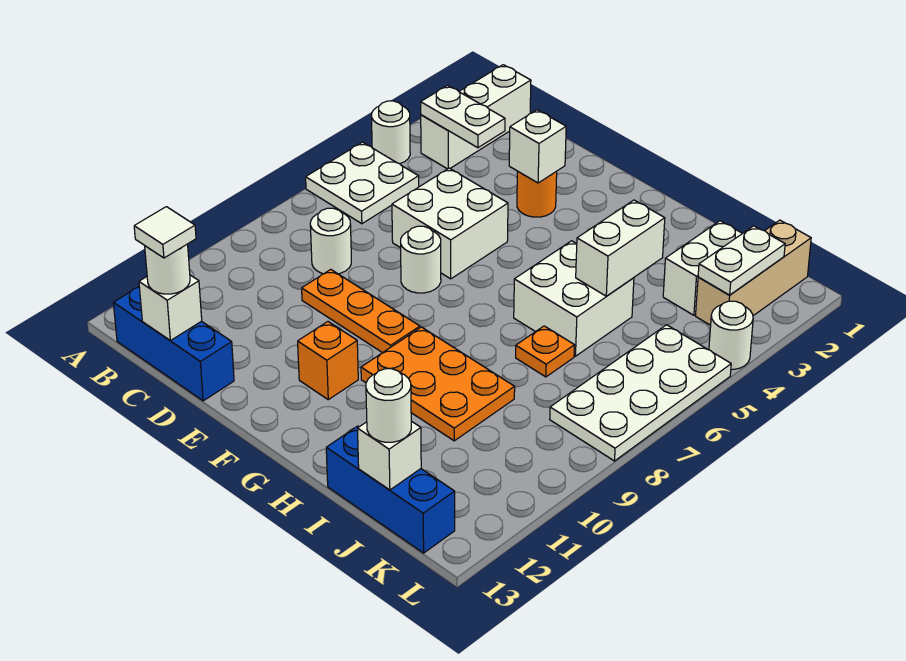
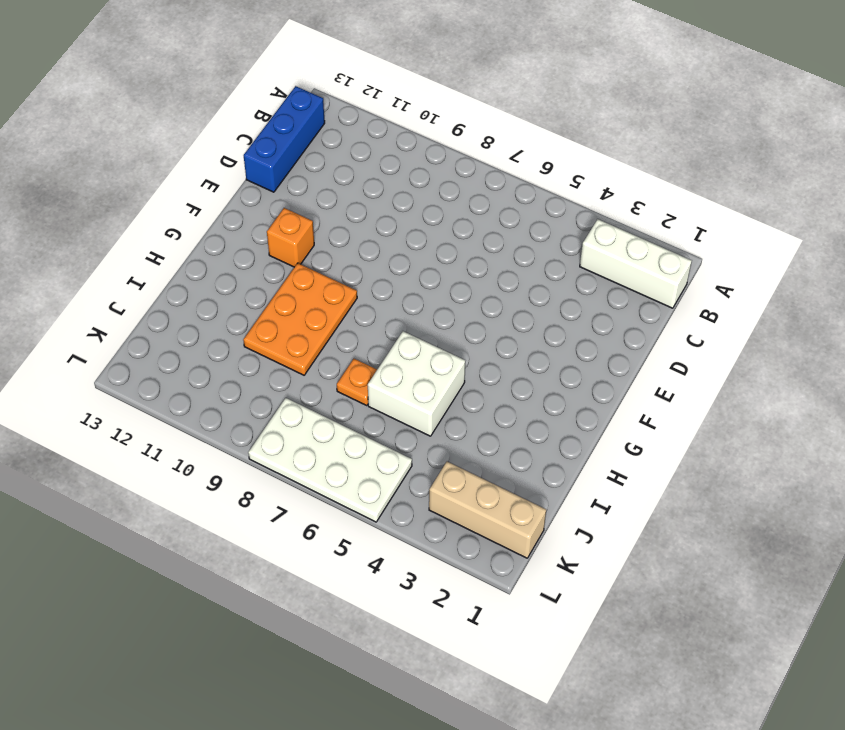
none -> white round brick A4 level 1
none -> white plate A5:B6 level 1
none -> white round brick C8 level 1

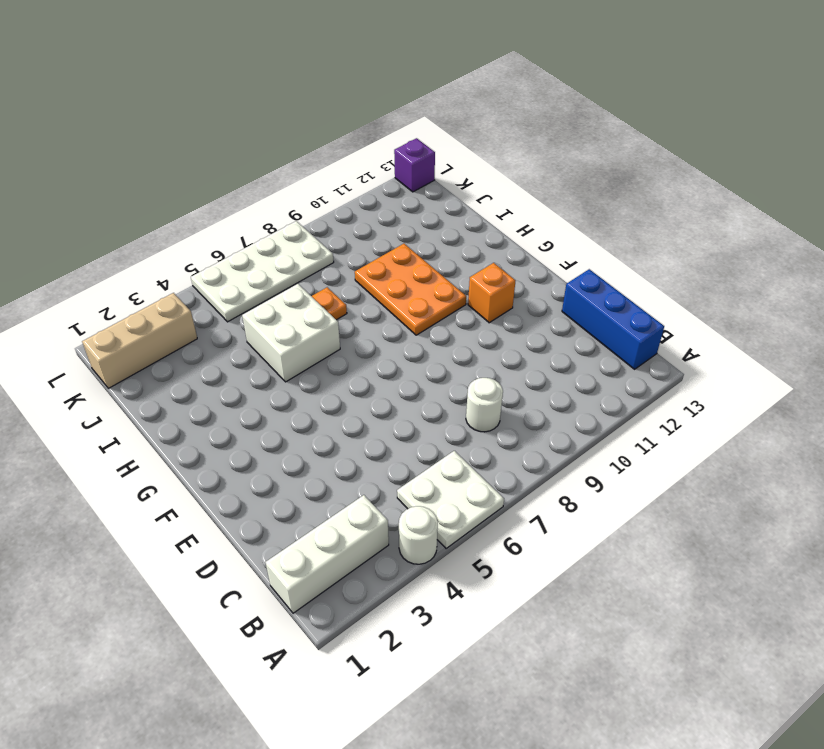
purple brick L13 level 1 -> none
none -> white brick D5:E6 level 1
none -> orange plate D9:F9 level 1
none -> orange round brick E3 level 1

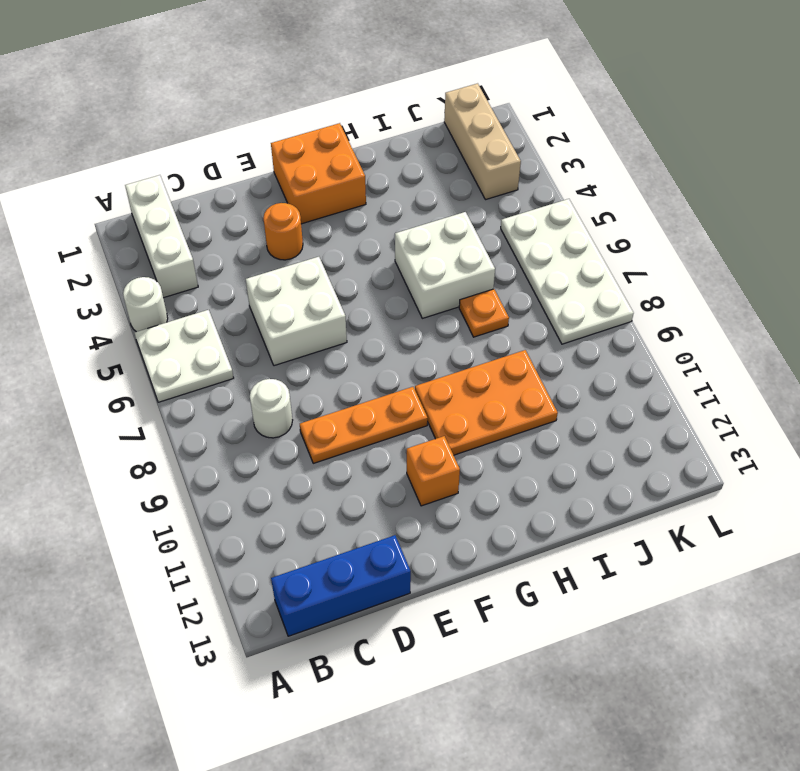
orange brick F1:G2 level 1 -> none
none -> white round brick E7 level 1
none -> blue brick I13:K13 level 1
none -> white brick J2:J3 level 1

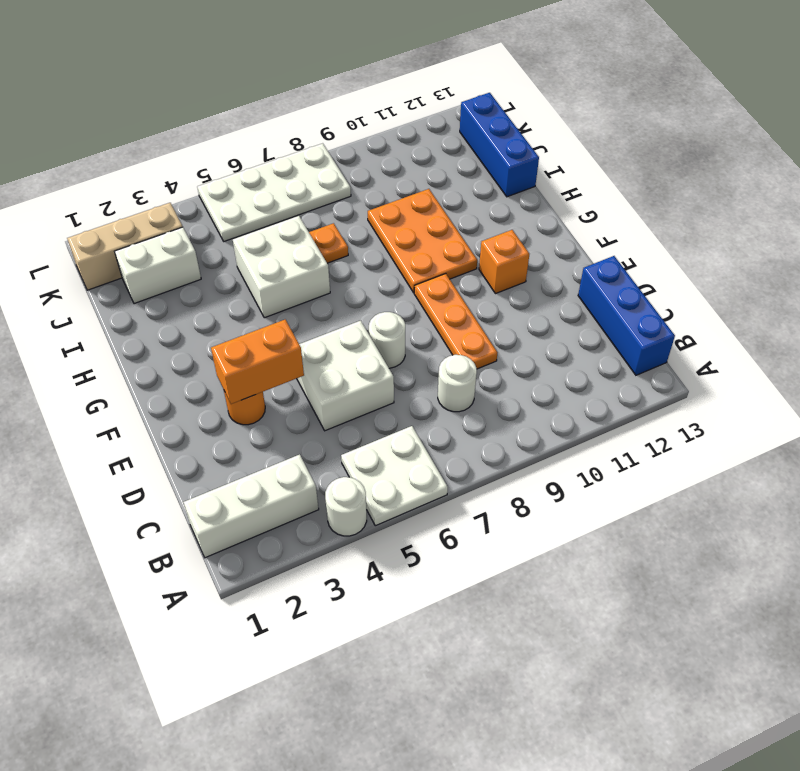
orange brick E3:E4 level 2 -> white brick E3 level 2
none -> white round brick L4 level 1
none -> white plate B3:C3 level 2
none -> white brick C13 level 2

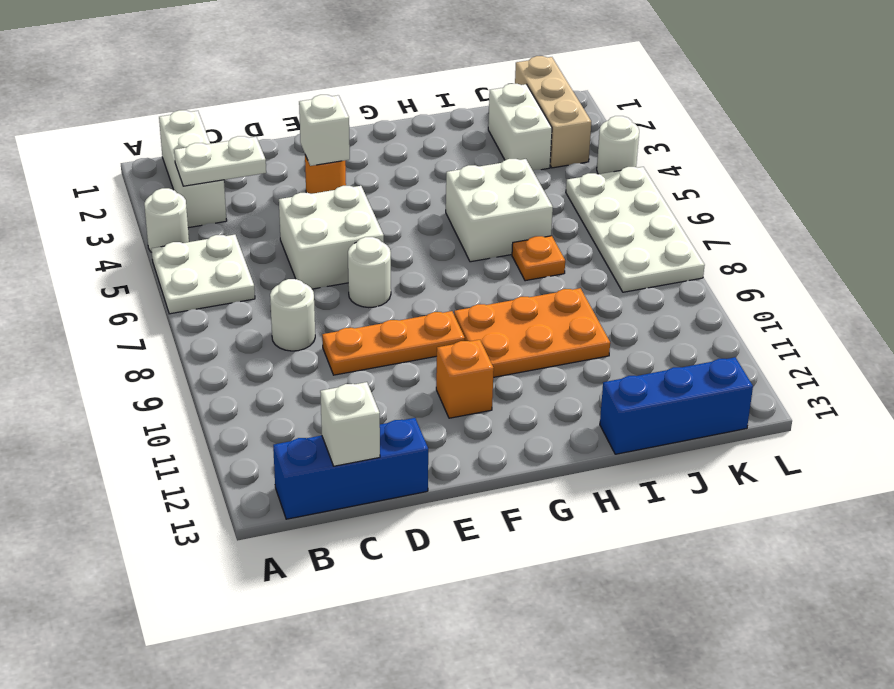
none -> white brick I4:I5 level 2
none -> white brick J13 level 2
none -> white plate K2:K3 level 2

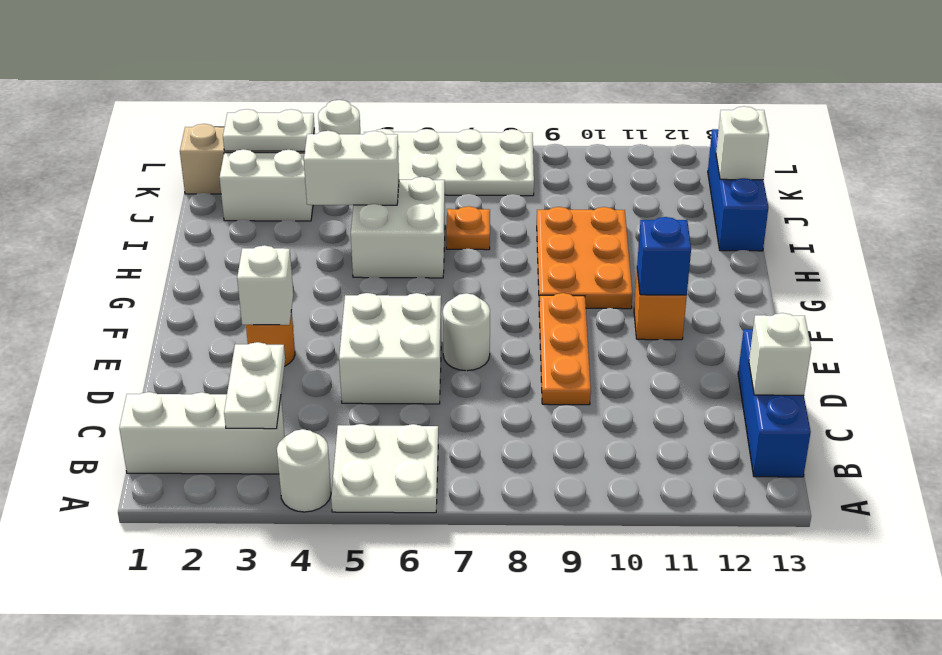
blue brick F11 level 2 -> none
none -> white round brick C8 level 1
none -> white round brick C13 level 3
none -> white round brick J13 level 3

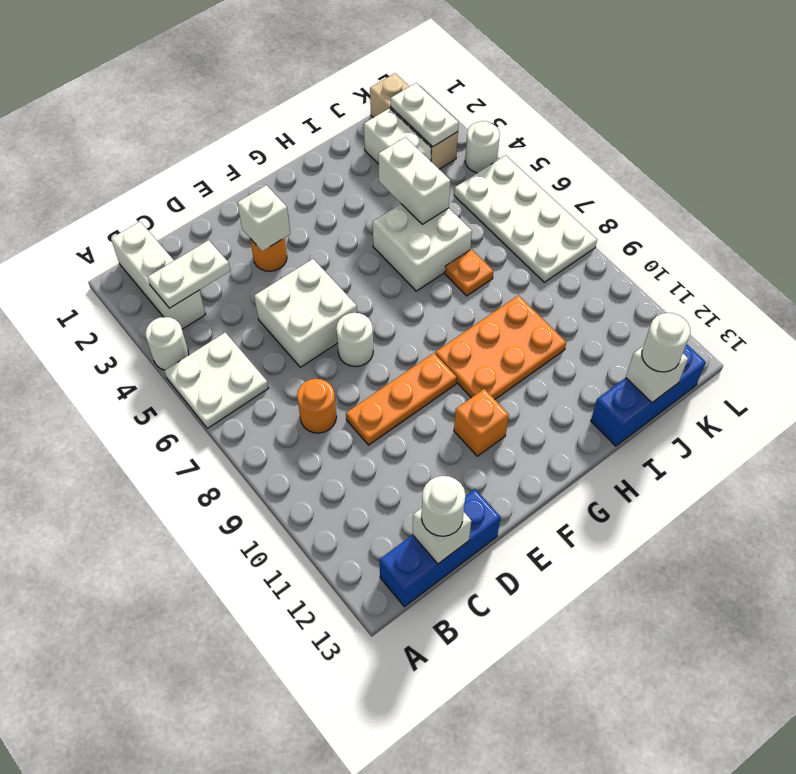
orange round brick C8 level 1 -> white round brick C8 level 1
none -> white tile C13 level 4

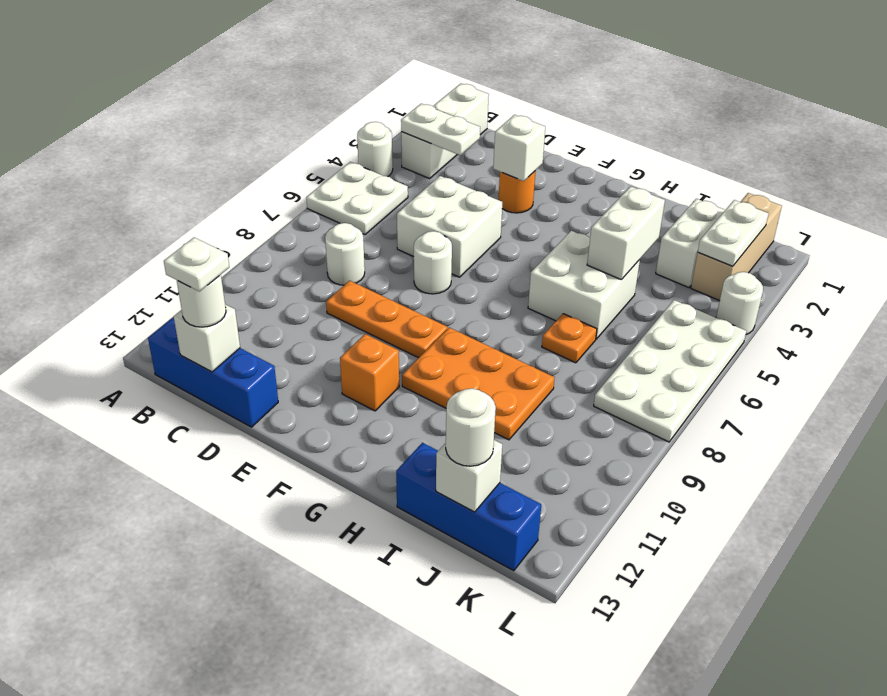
white plate C13 level 4 -> white tile C13 level 4

